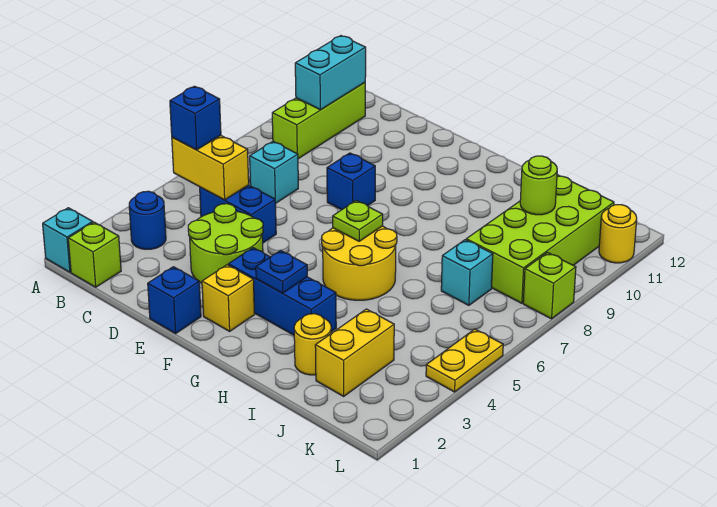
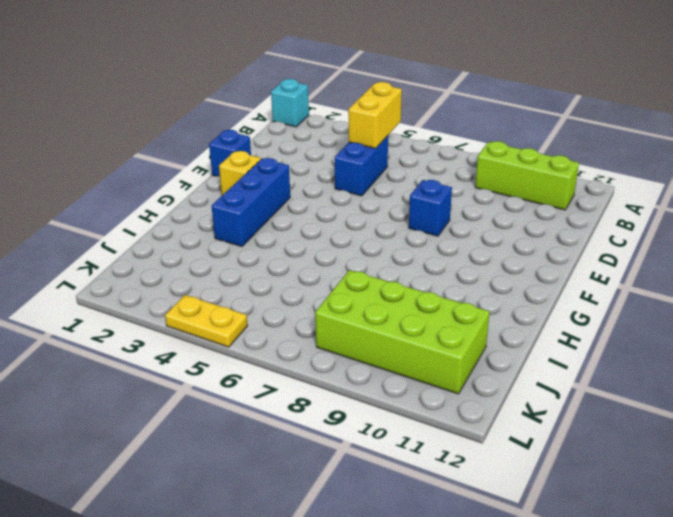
none -> lime brick B1 level 1
none -> blue round brick B3 level 1
none -> cyan brick C7 level 1

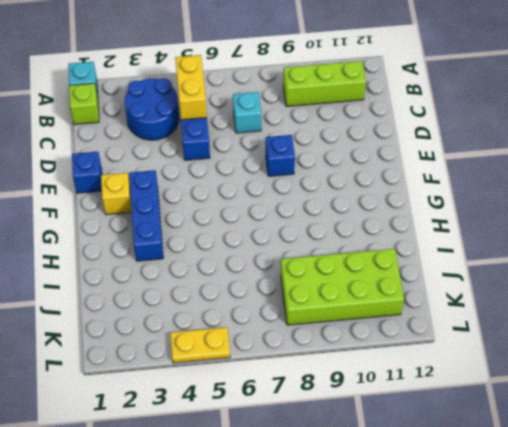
blue round brick B3:C4 level 1 -> blue round brick B3 level 1
none -> lime round brick D3:E4 level 1
none -> yellow round brick G5:H6 level 1
none -> yellow round brick I2 level 1

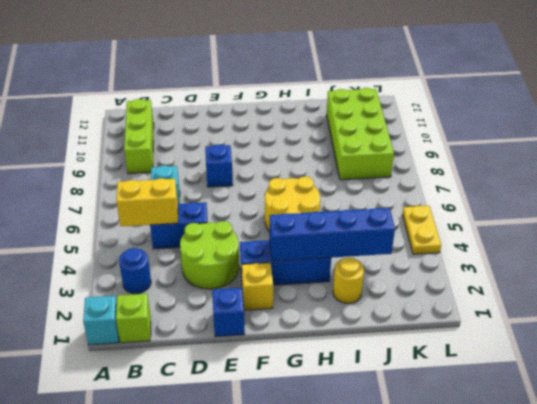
blue brick G3:J3 level 2 -> blue plate G3 level 2
none -> yellow brick J2:J3 level 1
none -> cyan brick J7 level 1
none -> lime brick L8 level 1

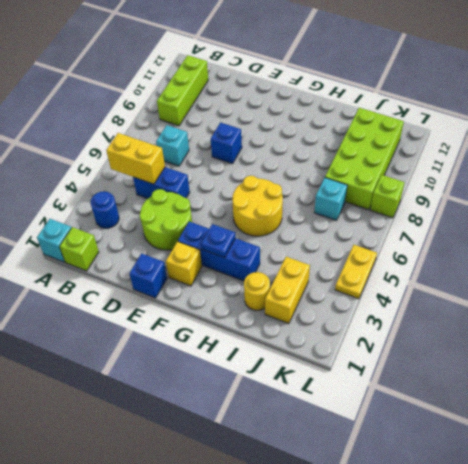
none -> yellow round brick L11 level 1
none -> cyan brick B10:B11 level 2
none -> lime plate G6 level 2

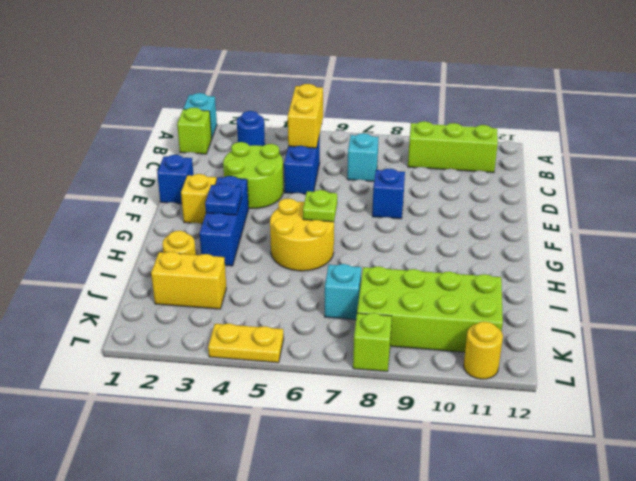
none -> cyan brick B10:B11 level 2
none -> lime round brick J10 level 2
none -> blue brick B5 level 3

